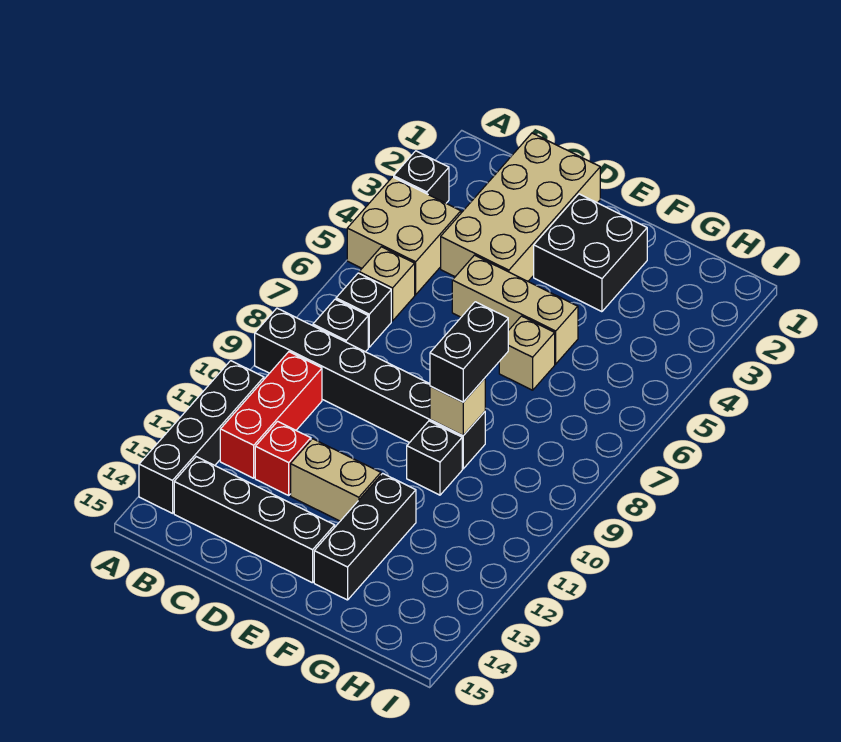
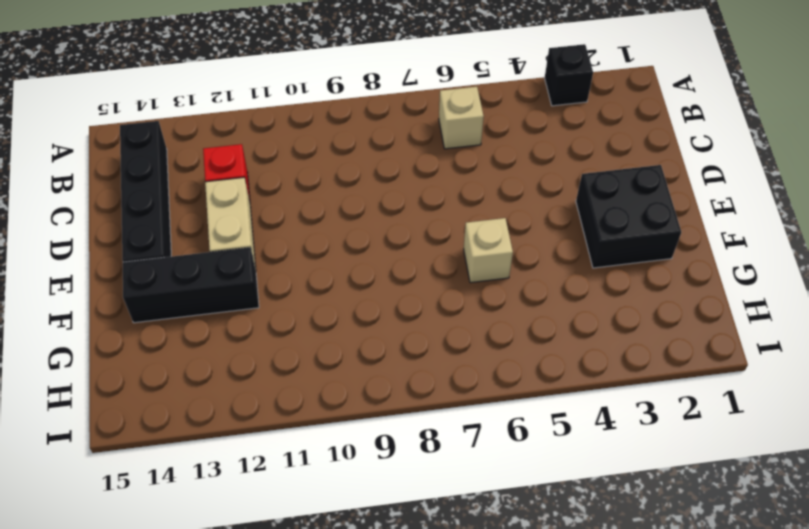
none -> tan brick A4:B5 level 1
none -> black brick A9:F9 level 1
none -> black brick A11:A14 level 1

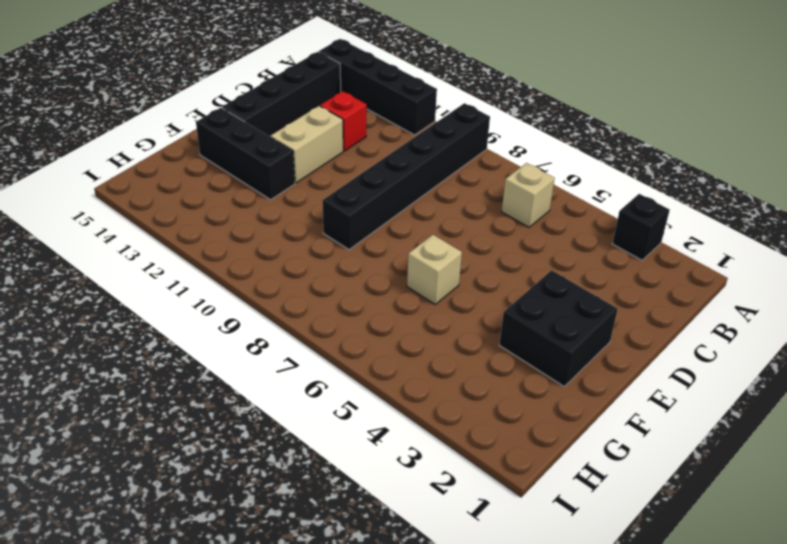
none -> tan brick A4:B5 level 1
none -> black brick B7 level 1
none -> black brick B8 level 1

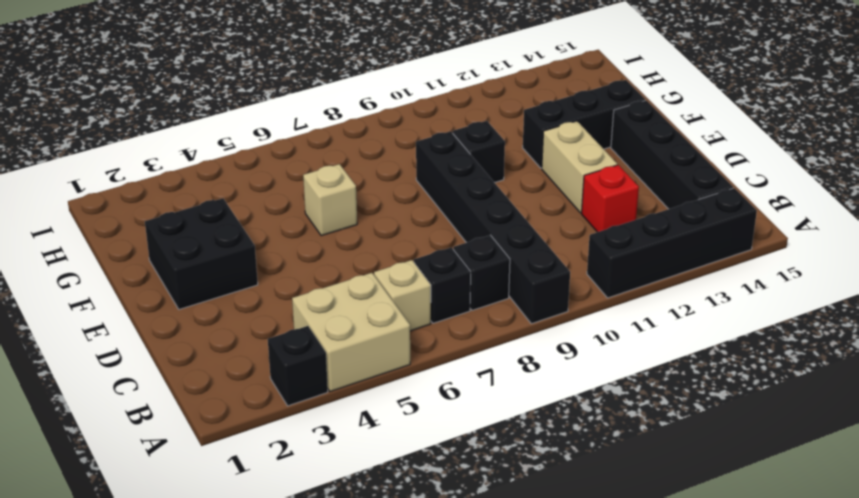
none -> red brick B10:B12 level 1
none -> tan brick C1:D4 level 1
none -> tan brick D5:F5 level 1

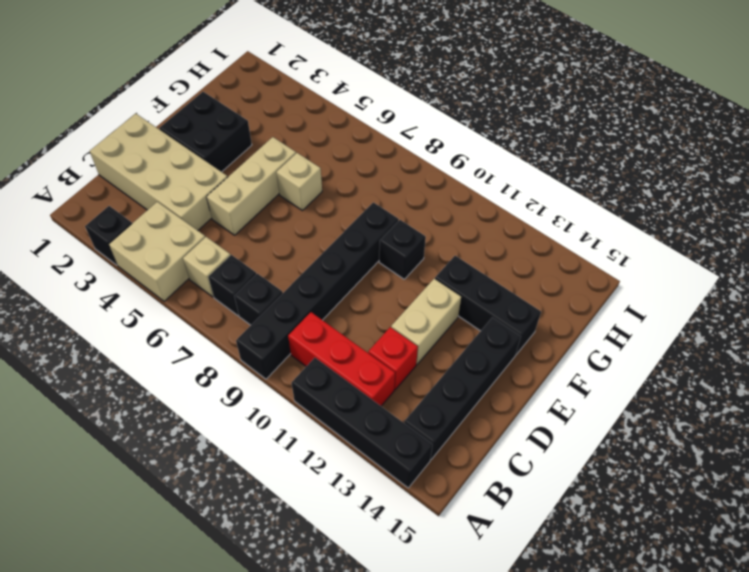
none -> tan brick F9 level 2
none -> black brick F8:F9 level 3

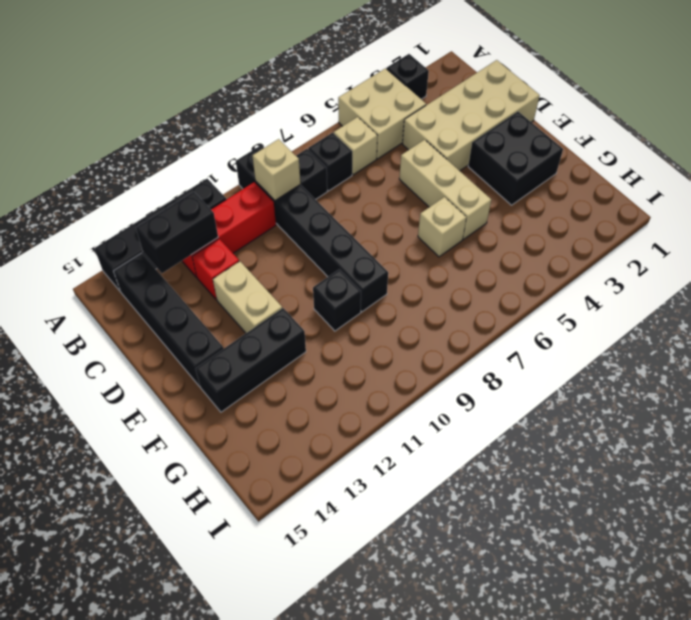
tan brick B9 level 2 -> tan brick F9 level 2
black brick B12:B13 level 2 -> black brick F8:F9 level 3

